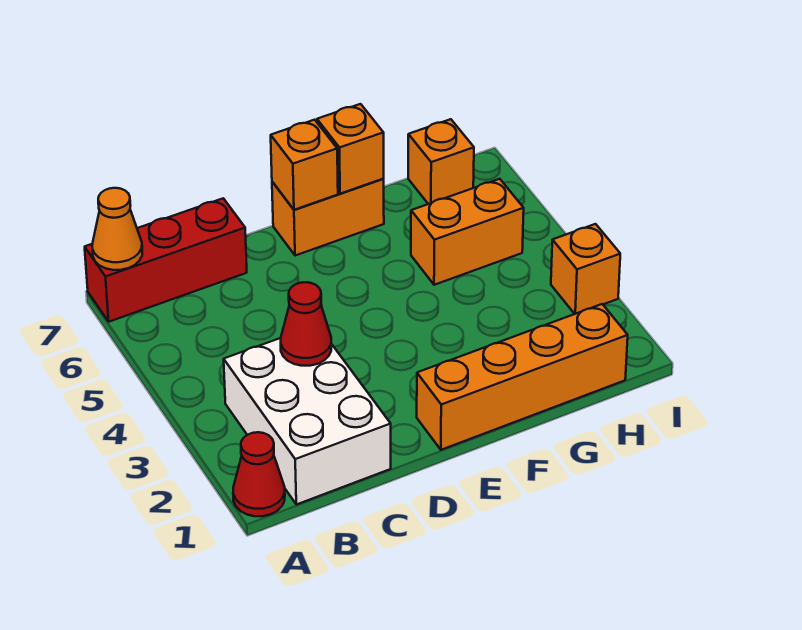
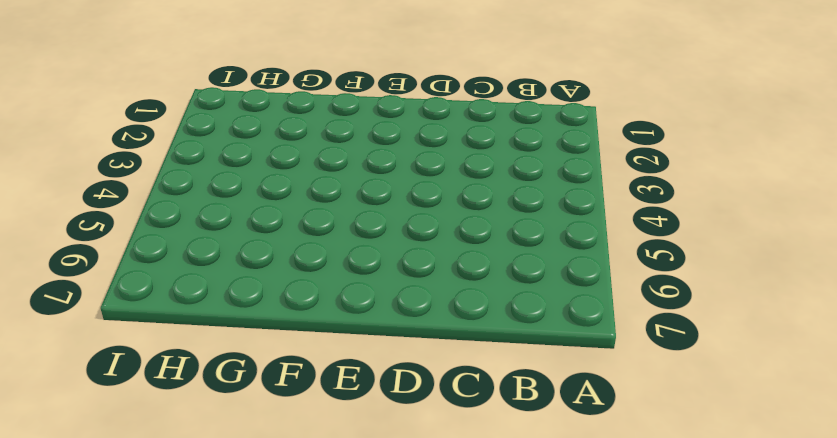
none -> red cone A1 level 1
none -> red brick A7:C7 level 1
none -> white brick B1:C3 level 1

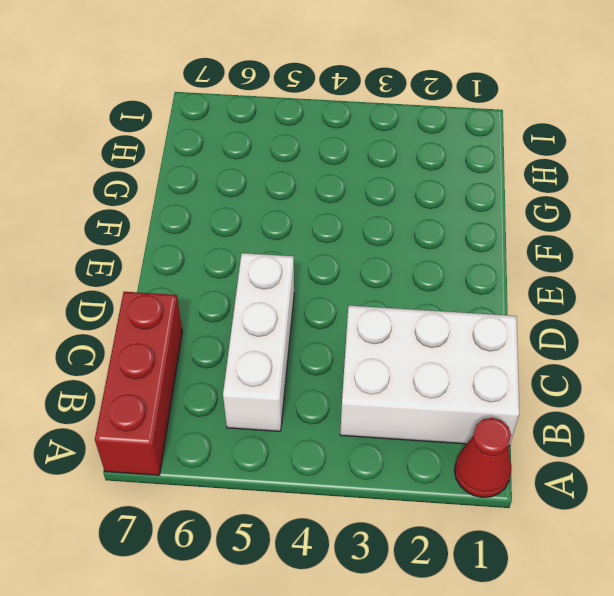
white brick B5:D5 level 1 -> none
none -> orange brick E1:H1 level 1
none -> orange brick E7:F7 level 1
none -> orange brick G5:H5 level 1

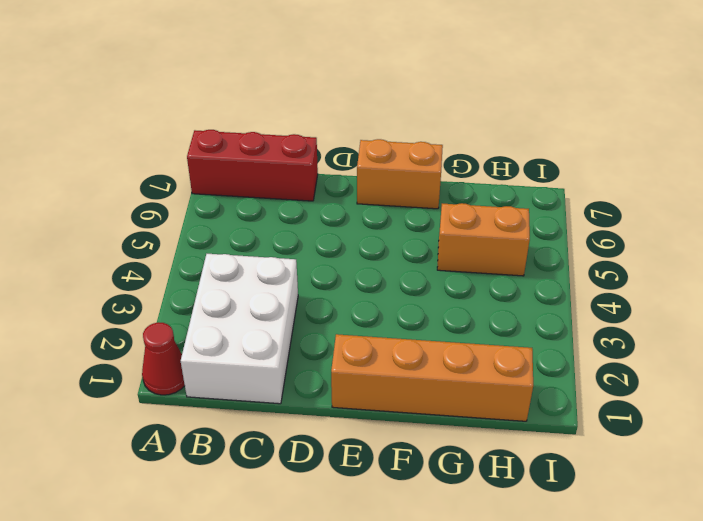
none -> orange brick H7 level 1
none -> orange brick I3 level 1
none -> orange cone A7 level 2

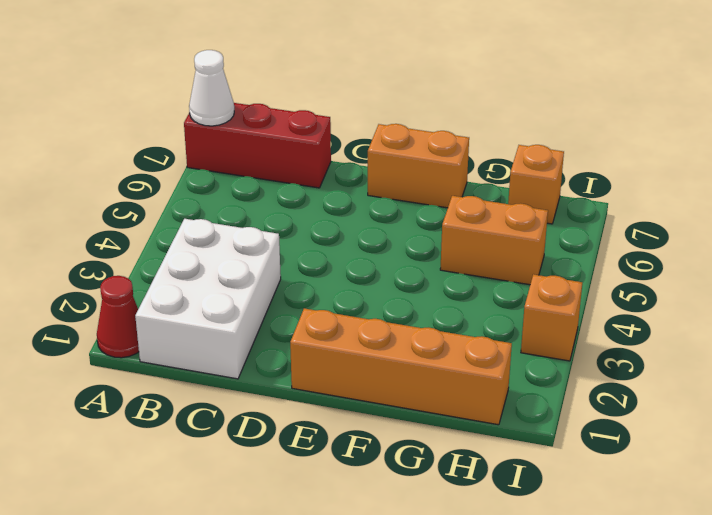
white cone A7 level 2 -> orange cone A7 level 2
none -> red cone C3 level 2
none -> orange brick E7 level 2
none -> orange brick F7 level 2

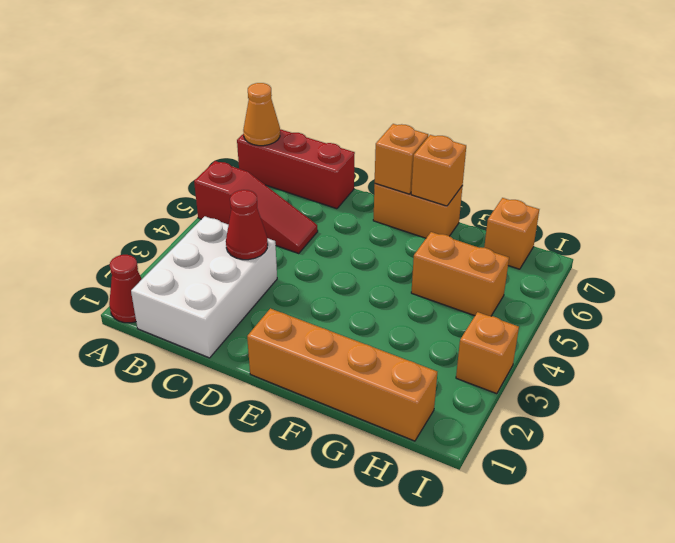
red slope A5:C5 level 1 top A -> none

